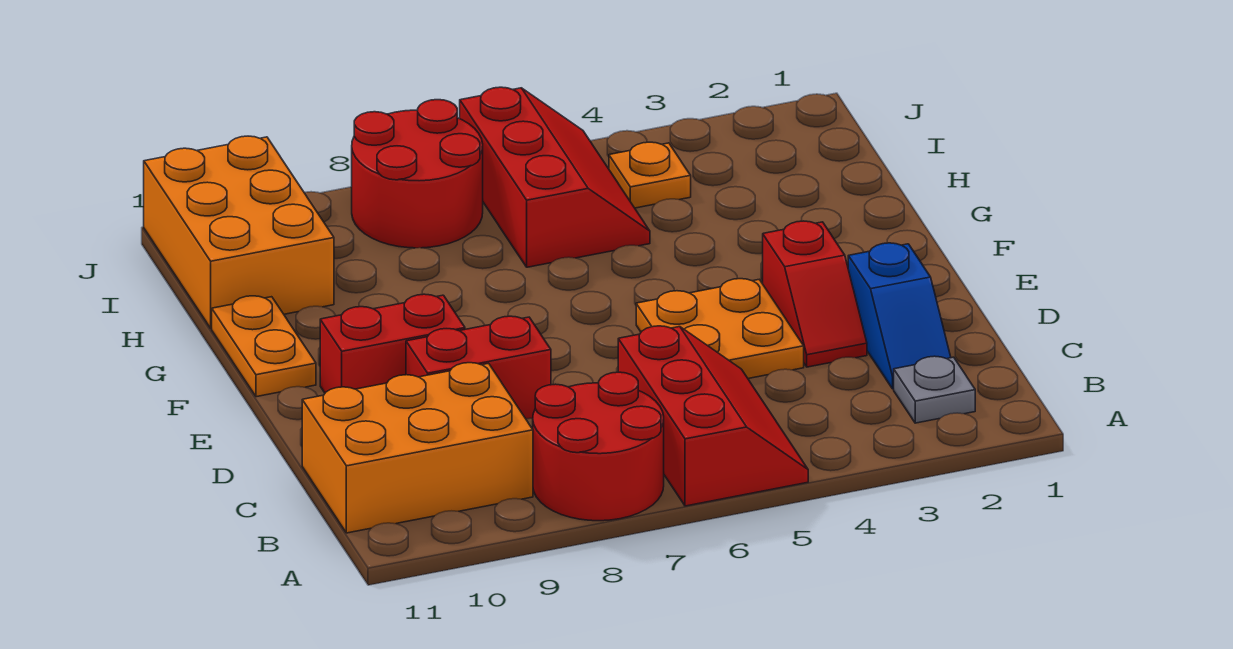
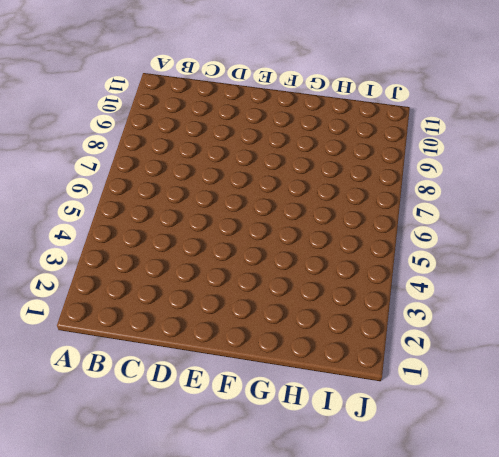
none -> red slope A5:C6 level 1 top 6
none -> red round brick A7:B8 level 1
none -> grey plate B2 level 1

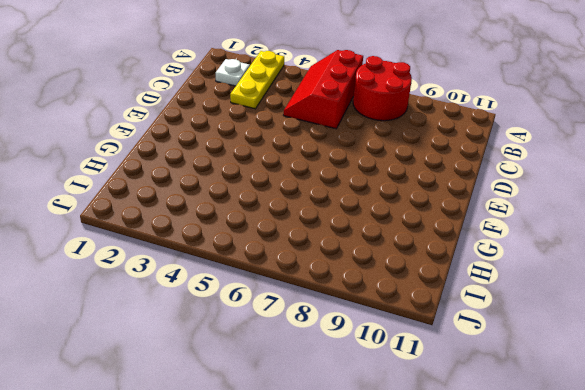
yellow plate A3:C3 level 1 -> none
white plate B2 level 1 -> grey plate B2 level 1
none -> orange brick B9:C11 level 1
none -> blue slope C2:D2 level 1 top D
none -> red slope D3:E3 level 1 top E

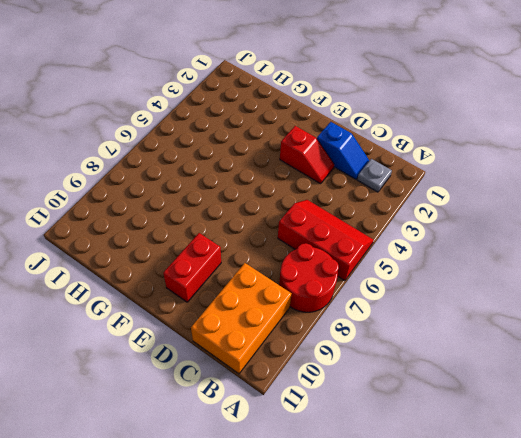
none -> orange plate D4:E5 level 1
none -> red brick D8:D9 level 1
none -> orange plate F11:G11 level 1

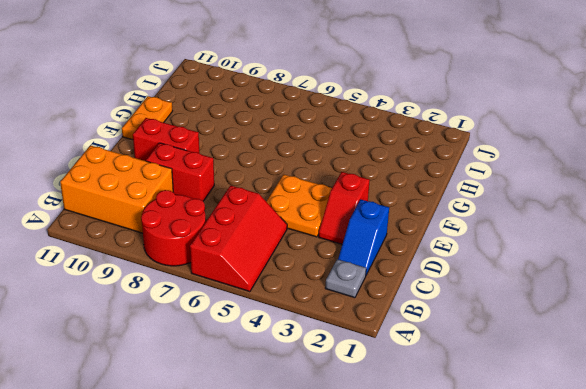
none -> red slope H5:J6 level 1 top 6
none -> orange brick H10:J11 level 1
none -> orange plate I4 level 1

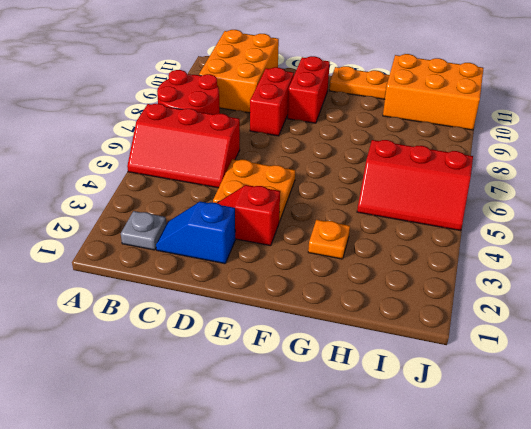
orange plate G3 level 1 -> orange plate I4 level 1
none -> red round brick I7:J8 level 1

